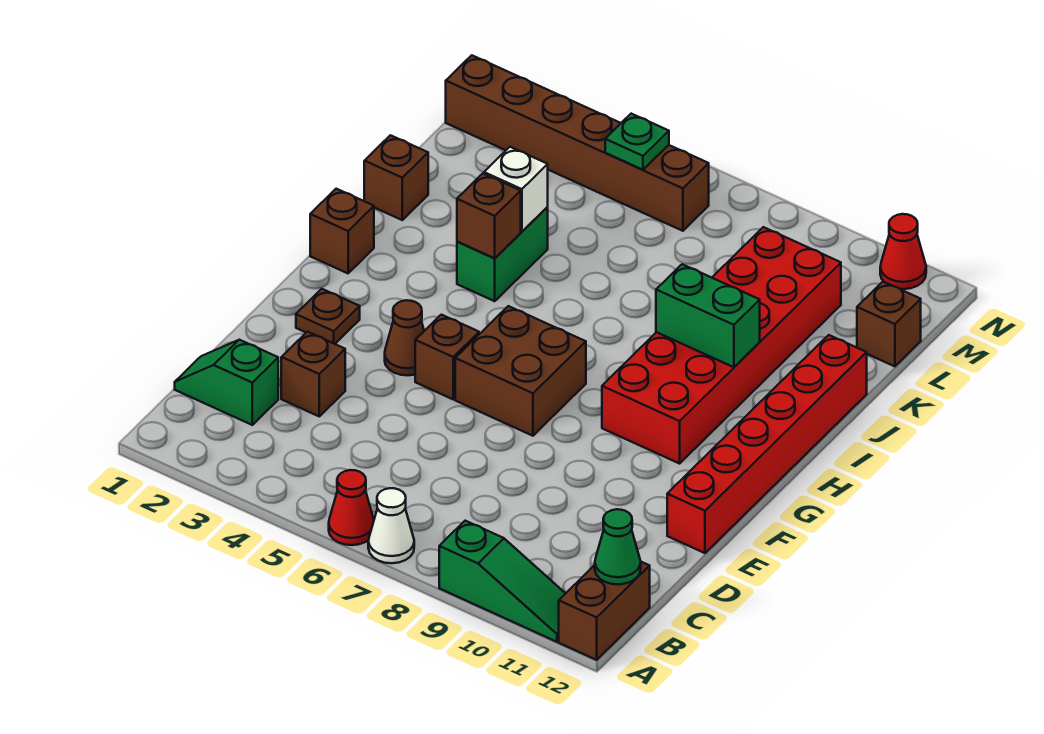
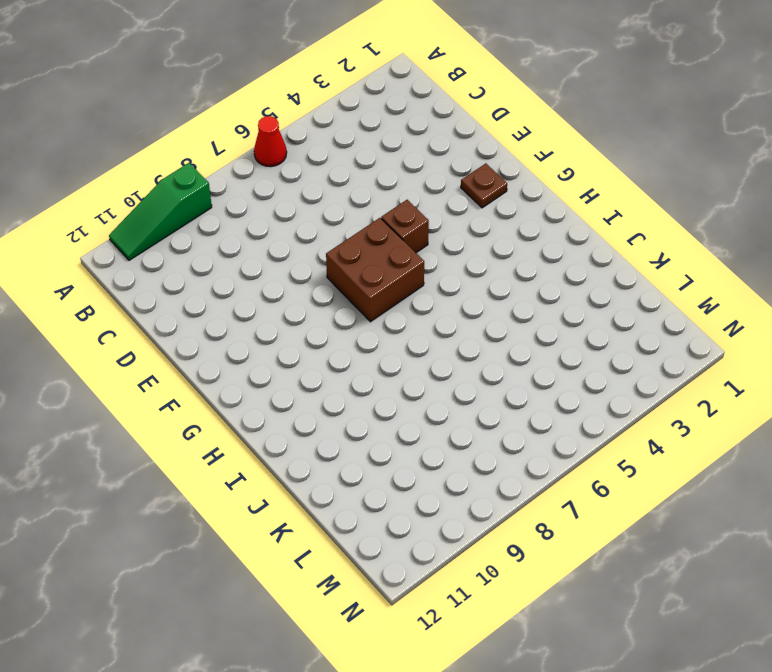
none -> white cone A7 level 1
none -> brown brick A12:B12 level 1
none -> green slope C1:C2 level 1 top 2

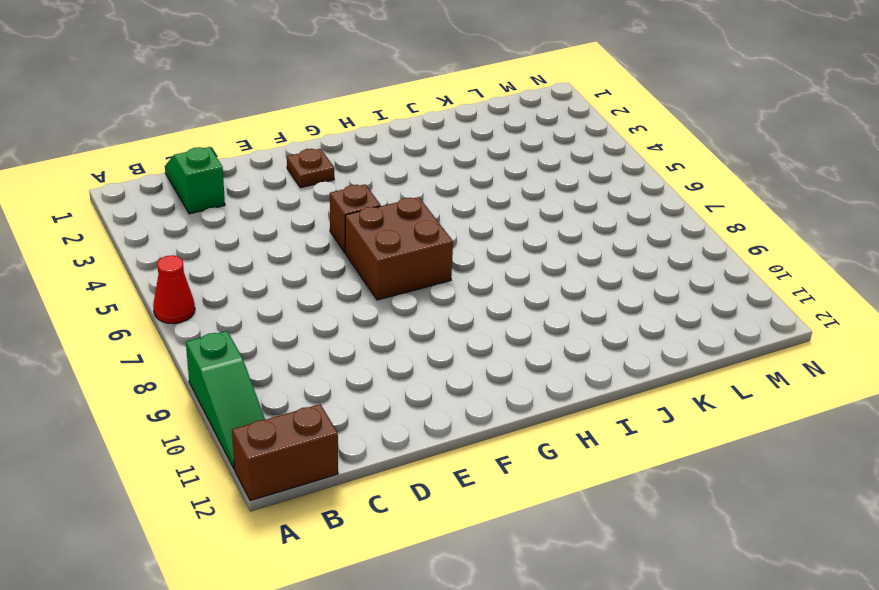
none -> white cone A7 level 1
none -> brown brick D3 level 1
none -> red brick E12:J12 level 1

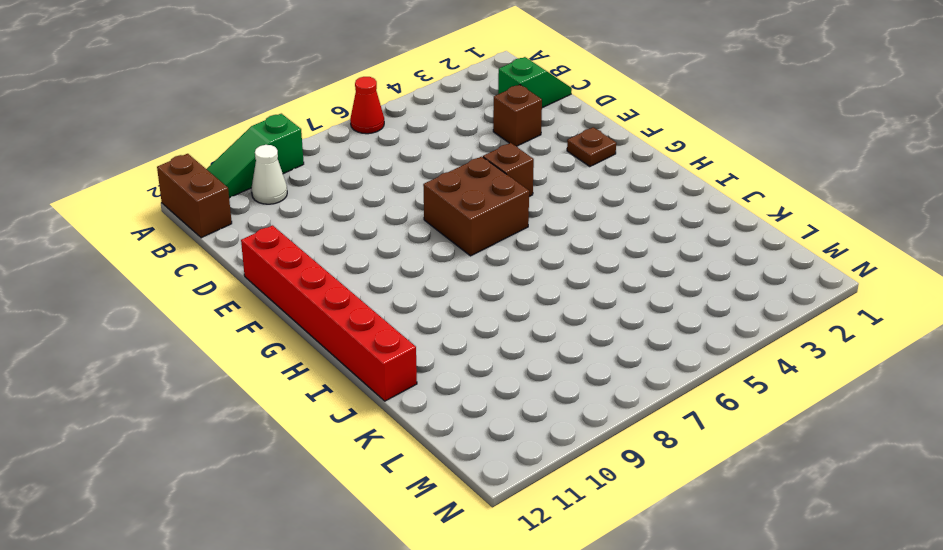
white cone B10 level 1 -> white cone A7 level 1
none -> brown cone F4 level 1
none -> red brick G9:L10 level 1
none -> brown brick H1 level 1

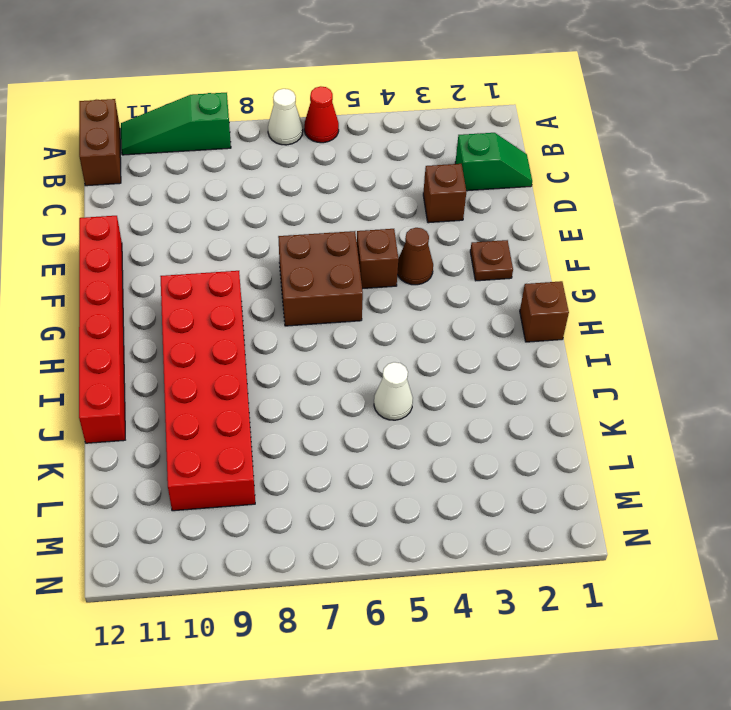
white cone J5 level 1 -> none
none -> green brick I4:J4 level 1
none -> brown brick J1 level 1
none -> brown brick L12 level 1

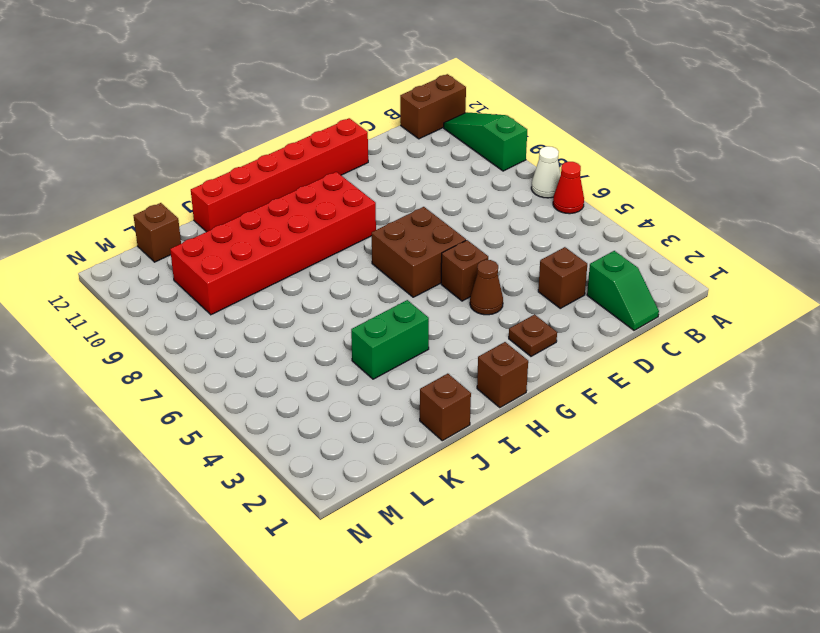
none -> brown brick M1:M6 level 1
none -> red cone N11 level 1
none -> green cone B12 level 2

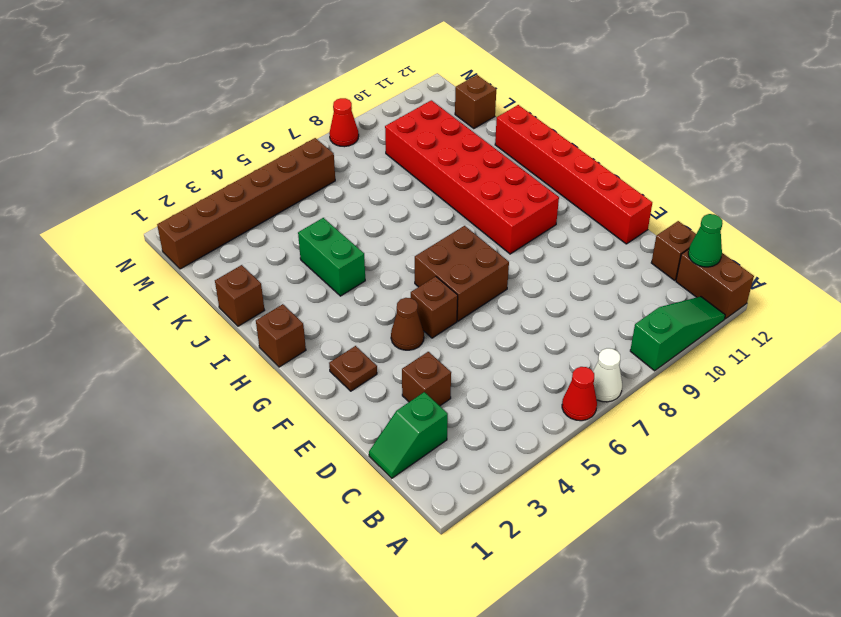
brown brick C12 level 1 -> brown brick I4 level 2
red cone N8 level 1 -> red cone N11 level 1
none -> green brick I9:I10 level 2
none -> white brick J4 level 2
none -> green plate M5 level 2

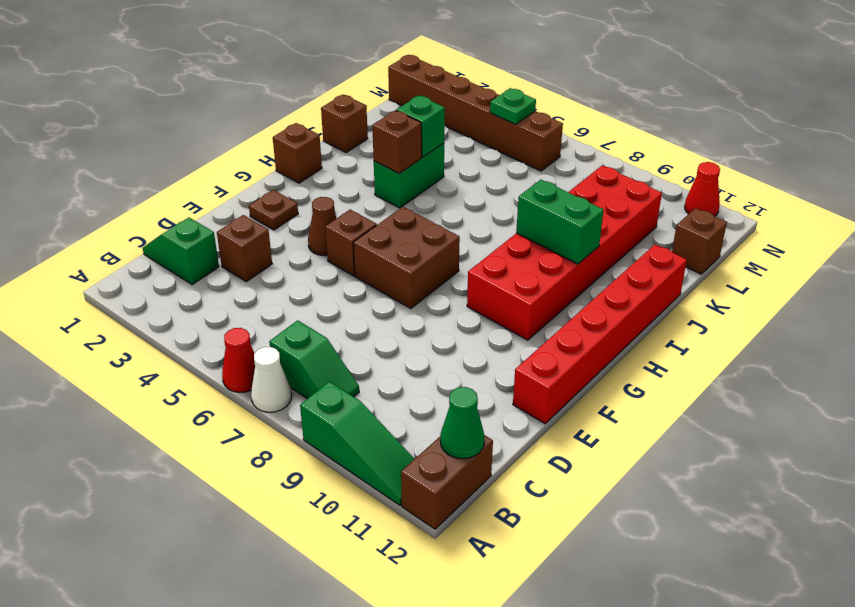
green slope B7:B8 level 1 top 7 -> none
green brick J4 level 2 -> white brick J4 level 2

